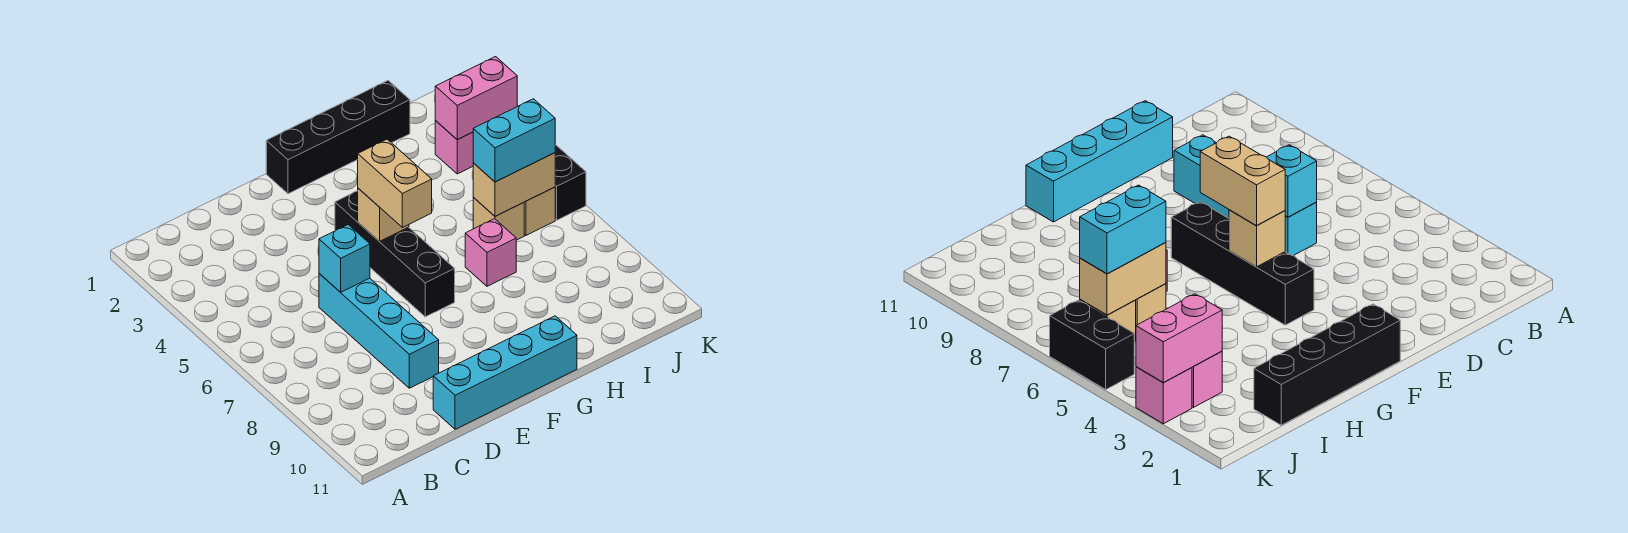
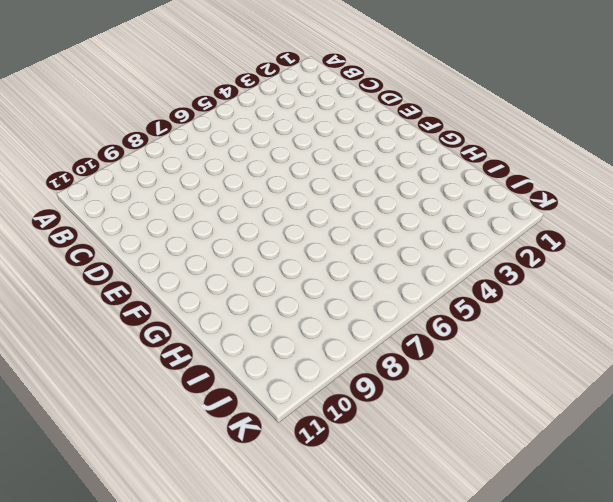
none -> cyan brick D6:D9 level 1
none -> cyan brick D11:G11 level 1
none -> black brick F1:I1 level 1

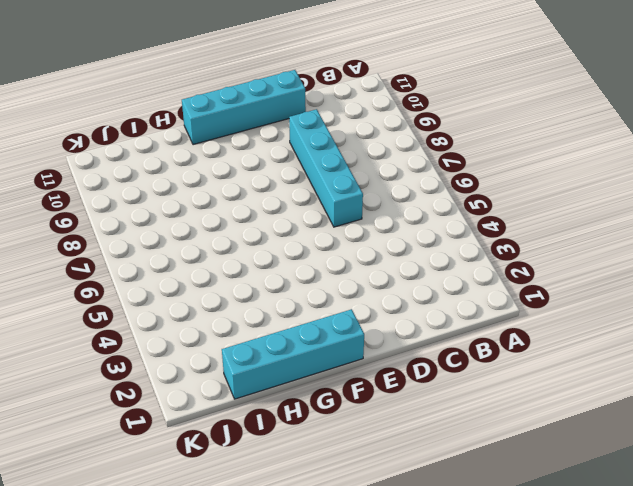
cyan brick F1:I1 level 1 -> black brick F1:I1 level 1
none -> black brick F4:F7 level 1
none -> pink brick H7 level 1
none -> tan brick I6 level 1

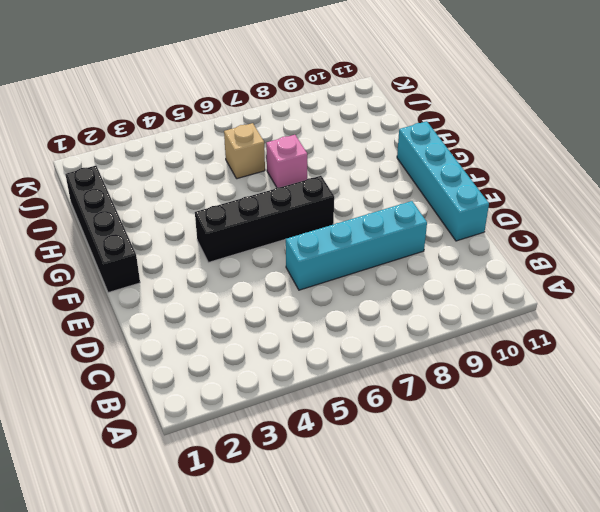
none -> pink brick J3 level 1
none -> tan brick J6 level 1
none -> pink brick K3 level 1

